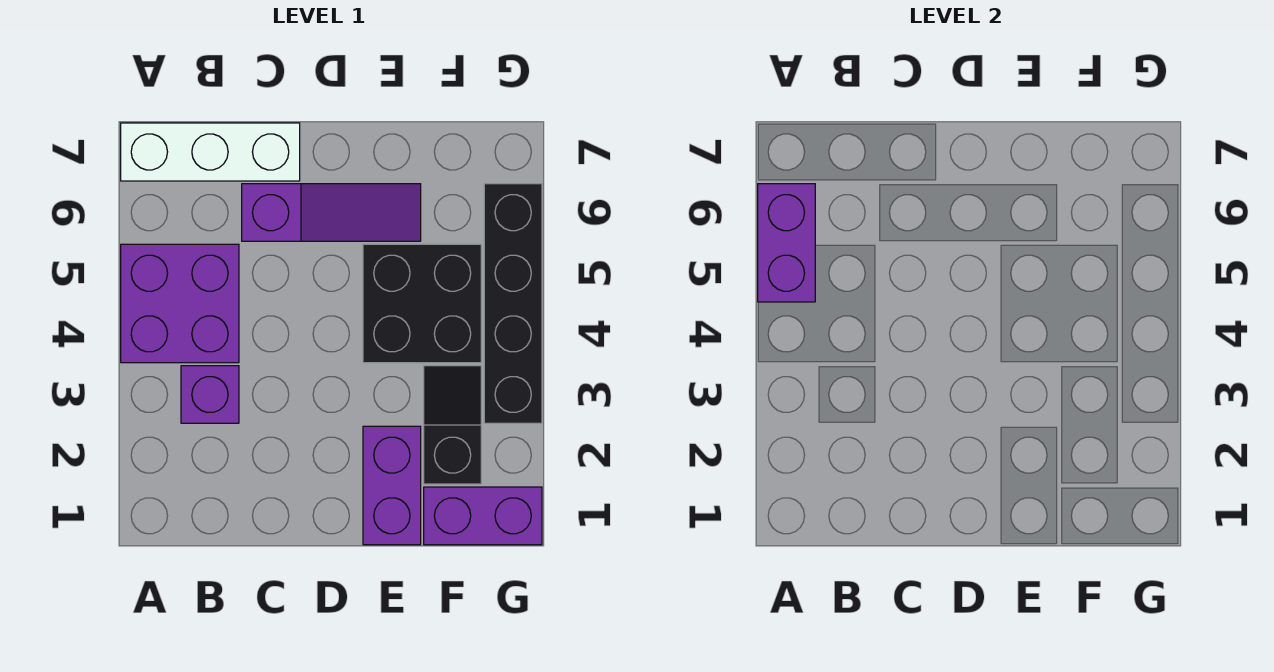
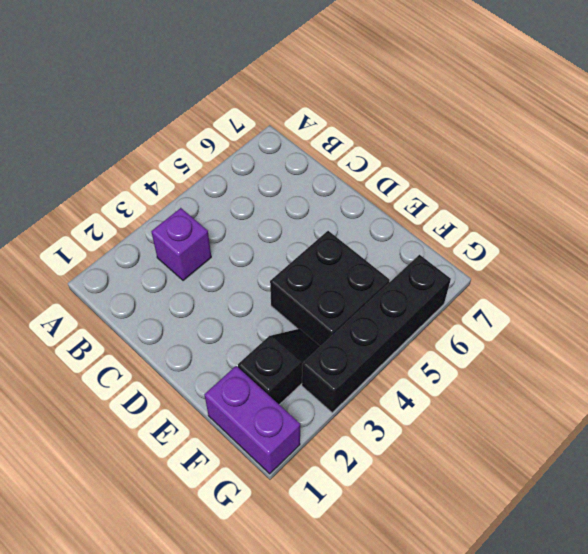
none -> purple brick A4:B5 level 1
none -> white brick A7:C7 level 1

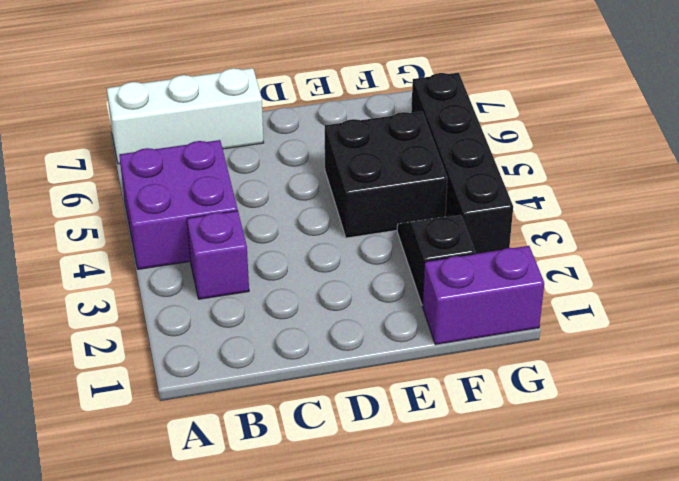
none -> purple slope C6:E6 level 1 top C
none -> purple brick E1:E2 level 1

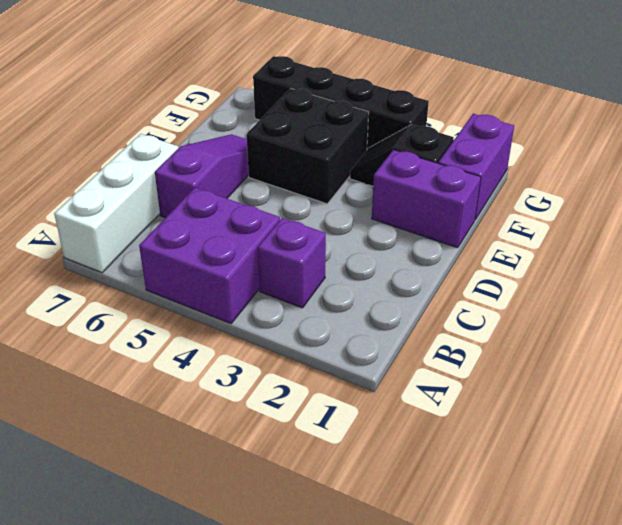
none -> purple brick A5:A6 level 2

